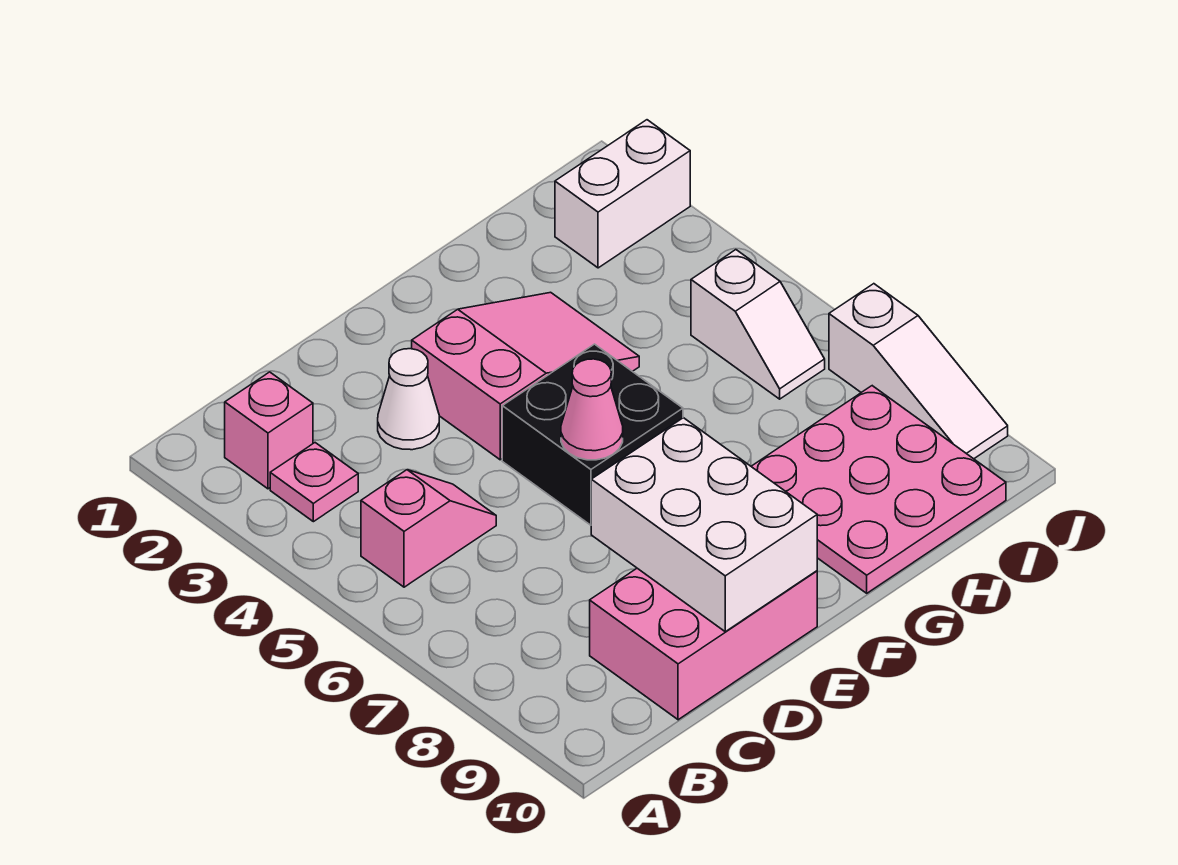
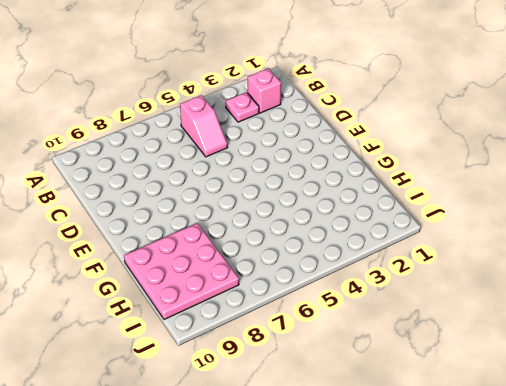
none -> pink brick C9:E10 level 1
none -> white cone D3 level 1
none -> pink slope E3:G4 level 1 top E

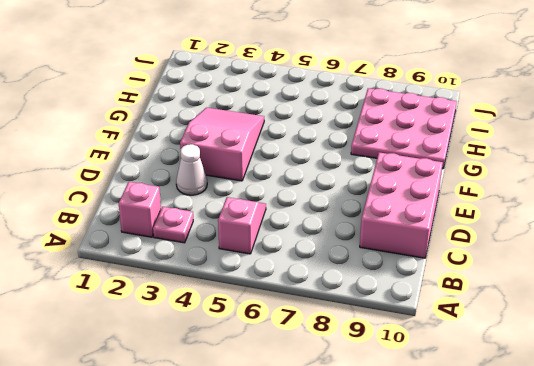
none -> black brick E5:F6 level 1
none -> white brick I2:J2 level 1
none -> white slope I5:I6 level 1 top 5

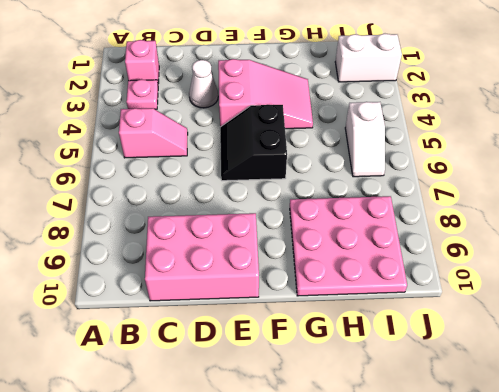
black slope E5:F6 level 1 top F -> black brick E5:F6 level 1
none -> white slope J7:J9 level 1 top 7
none -> white brick D8:E10 level 2
none -> pink cone E6 level 2

